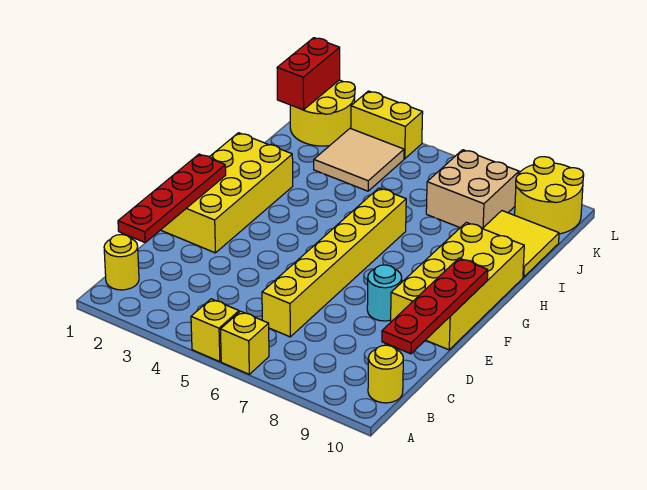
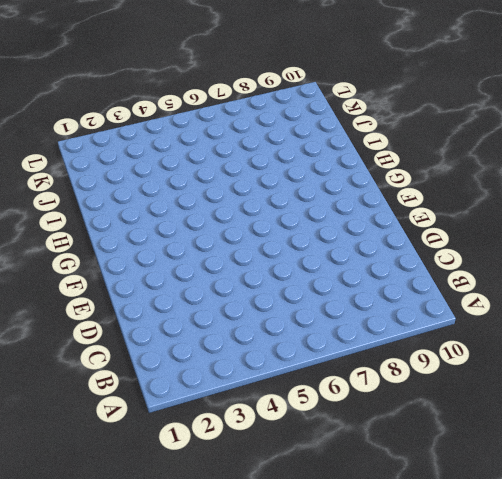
none -> yellow brick A5 level 1
none -> yellow brick A6 level 1
none -> yellow round brick B1 level 1

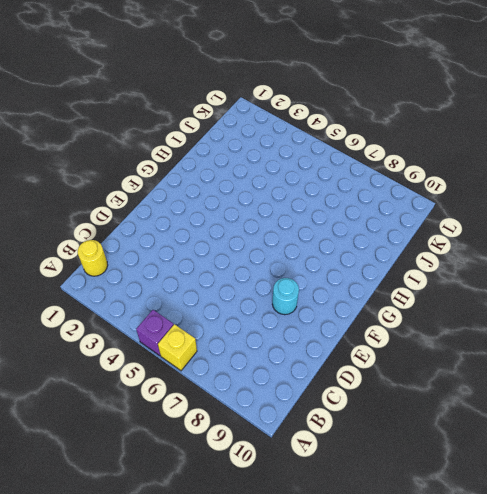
purple brick A5 level 1 -> yellow brick A5 level 1
none -> yellow round brick B10 level 1
none -> yellow brick C6:H6 level 1
none -> yellow brick E1:H2 level 1

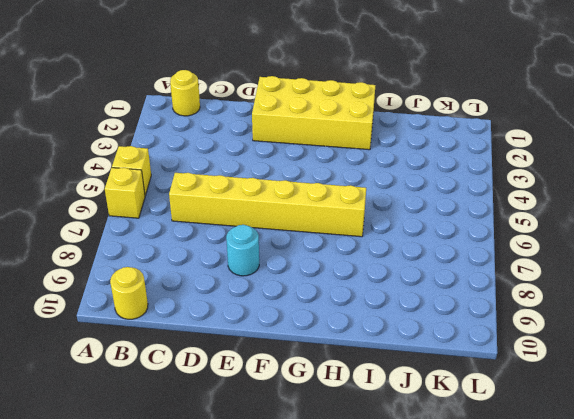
none -> yellow brick E9:H10 level 1
none -> yellow tile I9:J10 level 1
none -> tan tile J3:K4 level 1

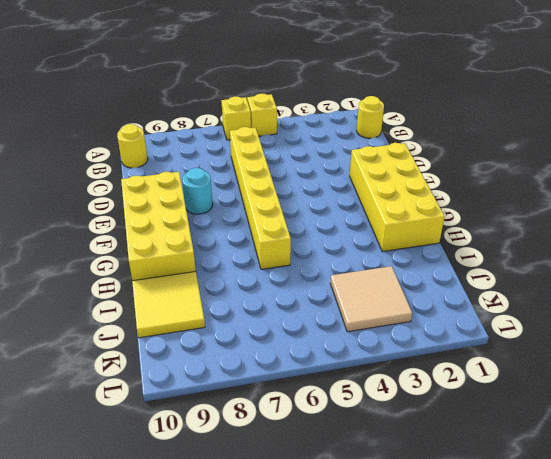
none -> tan brick J7:K8 level 1
none -> yellow round brick K1:L2 level 1
none -> yellow round brick K9:L10 level 1

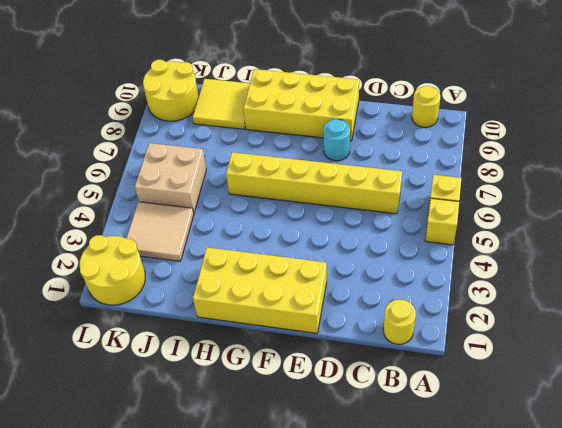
tan brick J5:K6 level 1 -> tan brick J7:K8 level 1
none -> yellow brick L3:L4 level 1
none -> red plate C1:F1 level 2
none -> red plate C10:F10 level 2

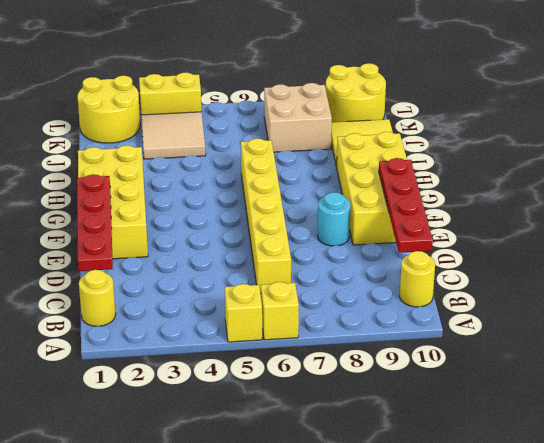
none -> red brick K1:L1 level 2

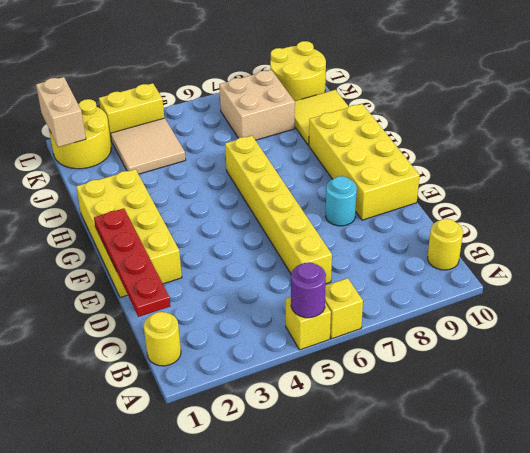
purple round brick A5 level 2 -> none
tan brick K1:L1 level 2 -> red brick K1:L1 level 2
none -> red plate C10:F10 level 2

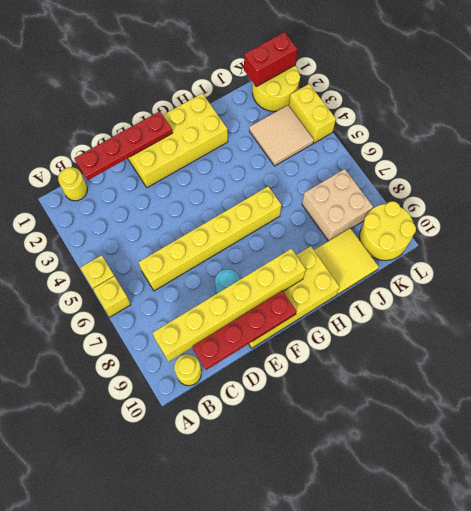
yellow brick B9:G9 level 2 -> none

